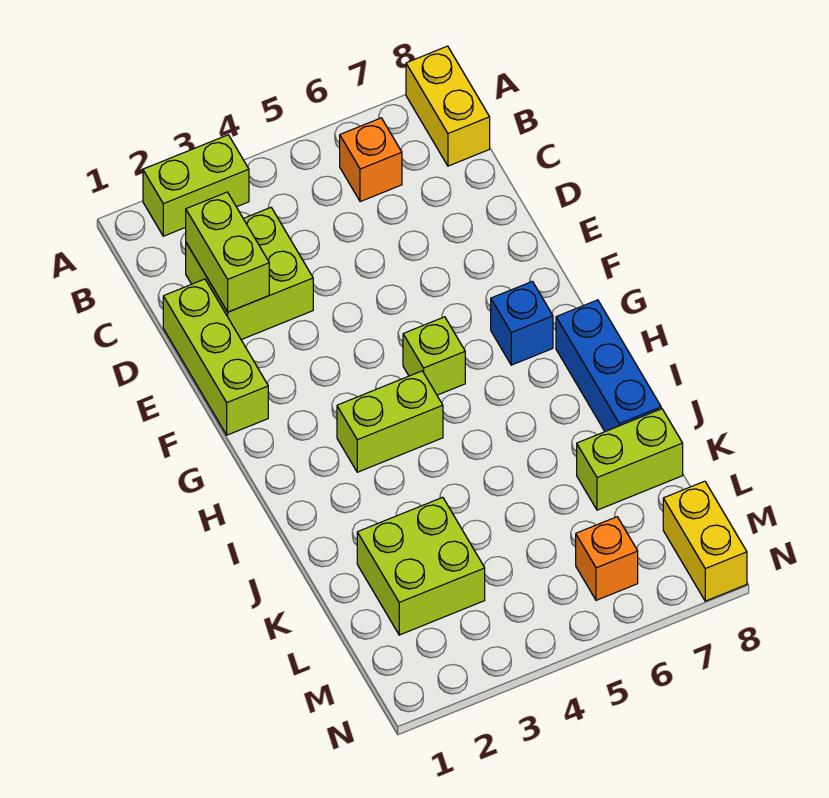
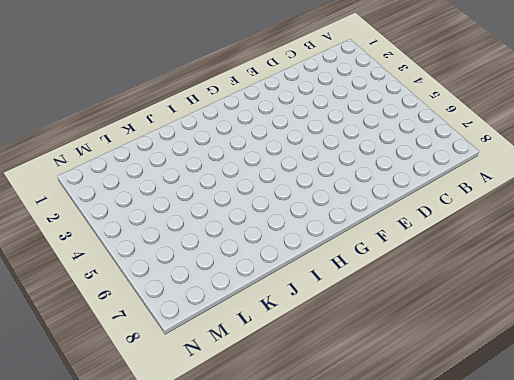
none -> lime brick A2:A3 level 1
none -> yellow brick A8:B8 level 1
none -> orange brick B6 level 1

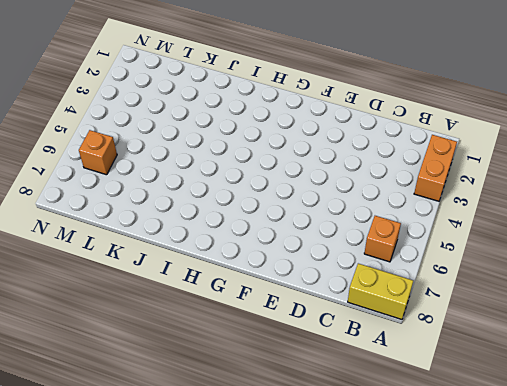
orange brick A2:A3 level 1 -> lime brick A2:A3 level 1
none -> lime brick C2:D3 level 1
none -> lime brick D1:F1 level 1
none -> lime brick G5 level 1

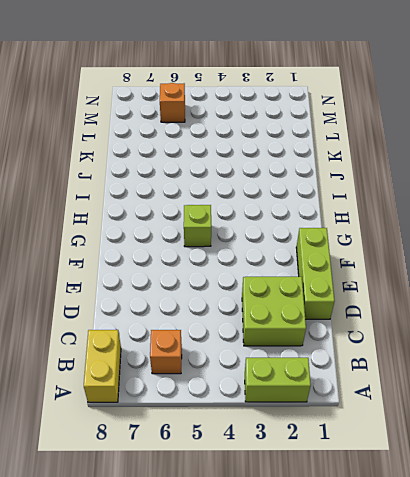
none -> blue brick G7 level 1
none -> lime brick H3:H4 level 1
none -> blue brick H8:J8 level 1

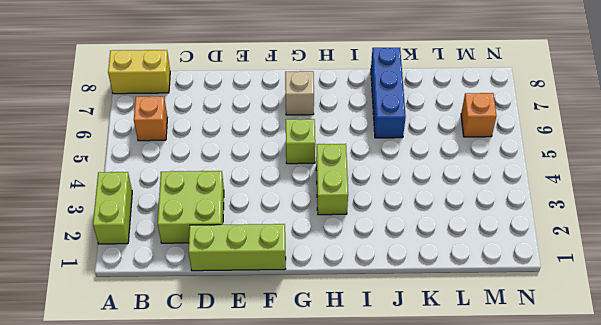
tan brick G7 level 1 -> blue brick G7 level 1
blue brick J6:J8 level 1 -> blue brick H8:J8 level 1
none -> lime brick K2:L3 level 1
none -> lime brick K7:K8 level 1
none -> yellow brick M8:N8 level 1

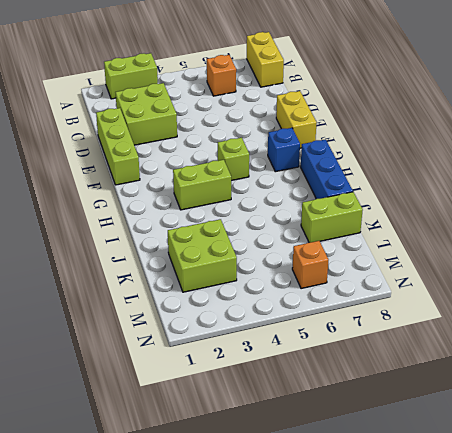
yellow brick E8:F8 level 1 -> yellow brick M8:N8 level 1
none -> lime brick C2:D2 level 2

